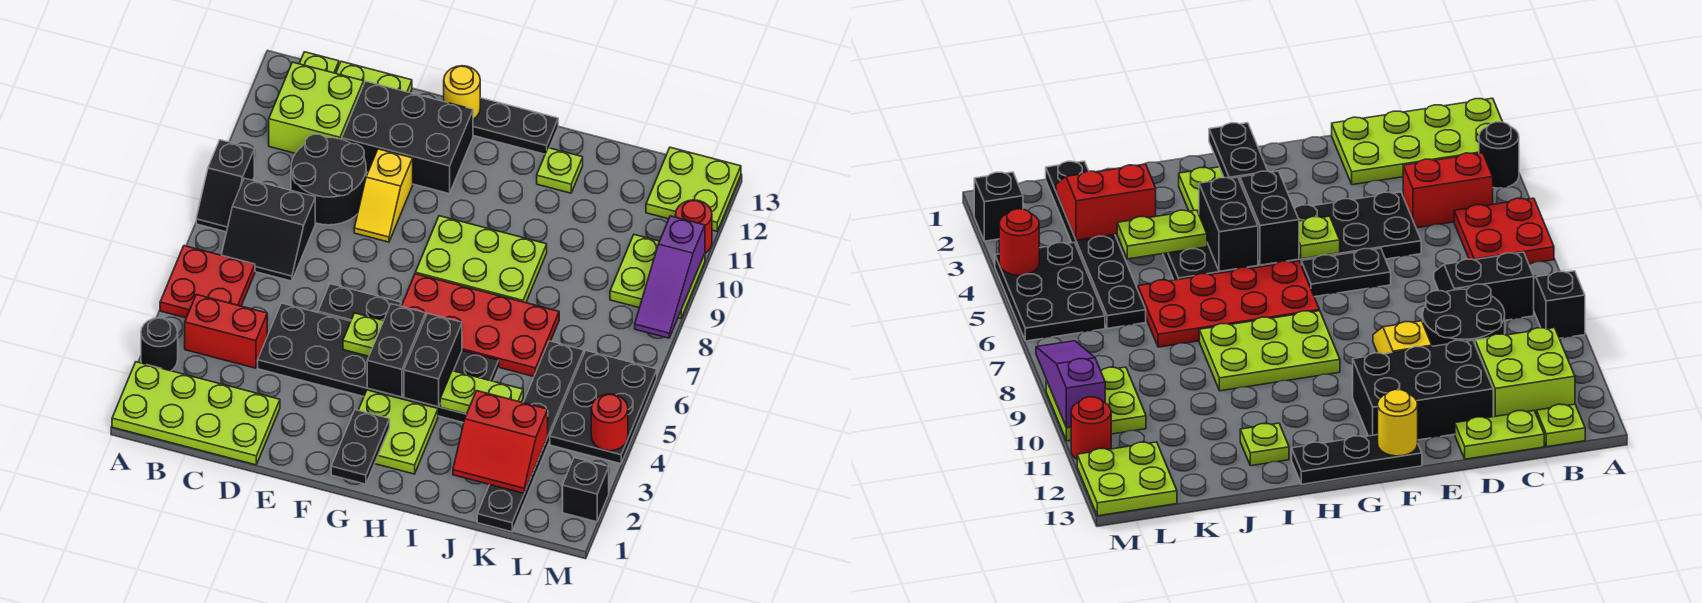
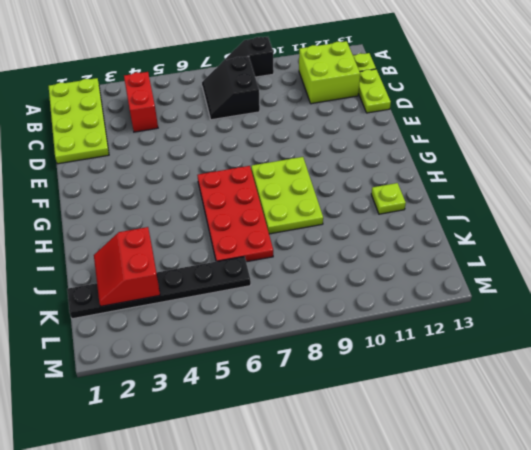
none -> black round brick A3 level 1
none -> red plate A5:B6 level 1
none -> black round brick C9:D10 level 1
none -> black plate D4:I5 level 1

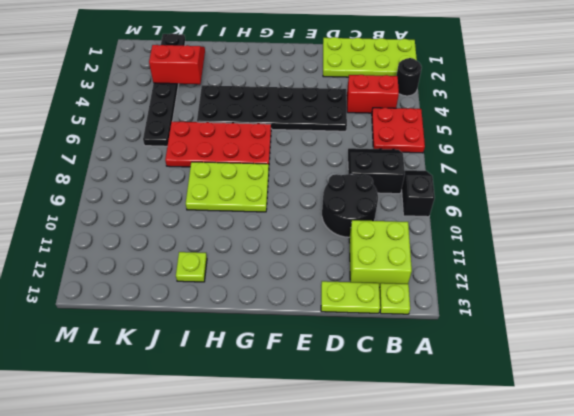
none -> black brick D11:F12 level 1
none -> black plate E6:F6 level 1
none -> yellow slope E9:E10 level 1 top 10
none -> black plate F13:H13 level 1

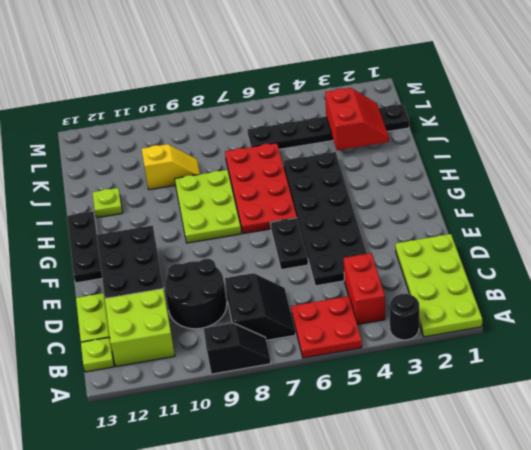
yellow slope J9:J10 level 1 top 10 -> yellow slope E9:E10 level 1 top 10
none -> lime plate G2:H3 level 1
none -> black plate L4:M6 level 1
none -> lime plate L9:M10 level 1
none -> lime plate L12:M13 level 1

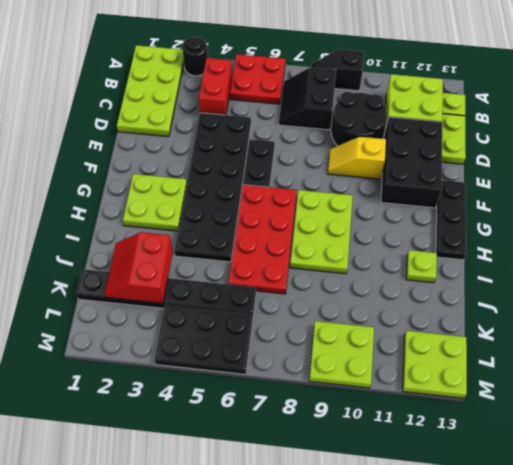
none -> black brick M2 level 1
none -> red round brick M11 level 1
none -> lime plate F5 level 2
none -> yellow round brick F13 level 2

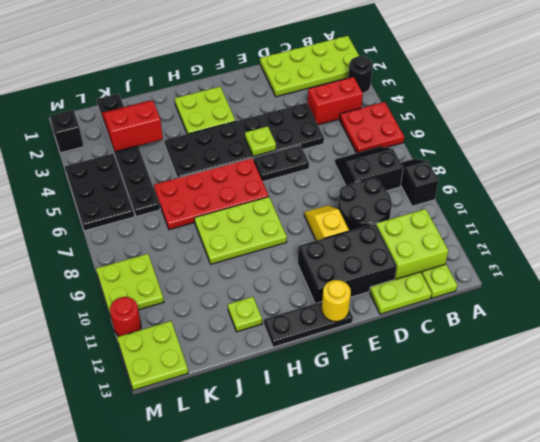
none -> black plate G1:G2 level 2
none -> black brick G4:G5 level 2
none -> black brick H4:H5 level 2
none -> lime plate I4:J4 level 2

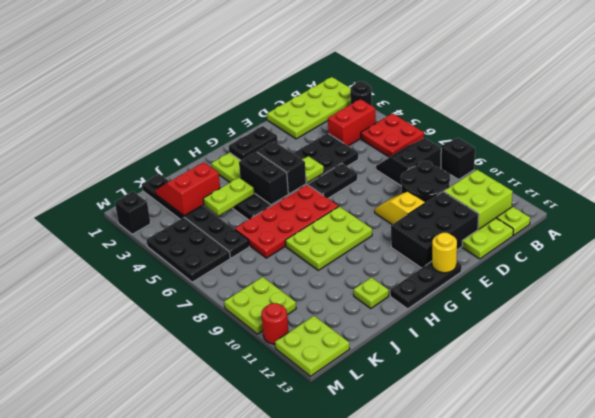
black plate F2:G2 level 2 -> black plate G1:G2 level 2
none -> red round brick M4 level 2
none -> purple slope M8:M10 level 2 top 10

